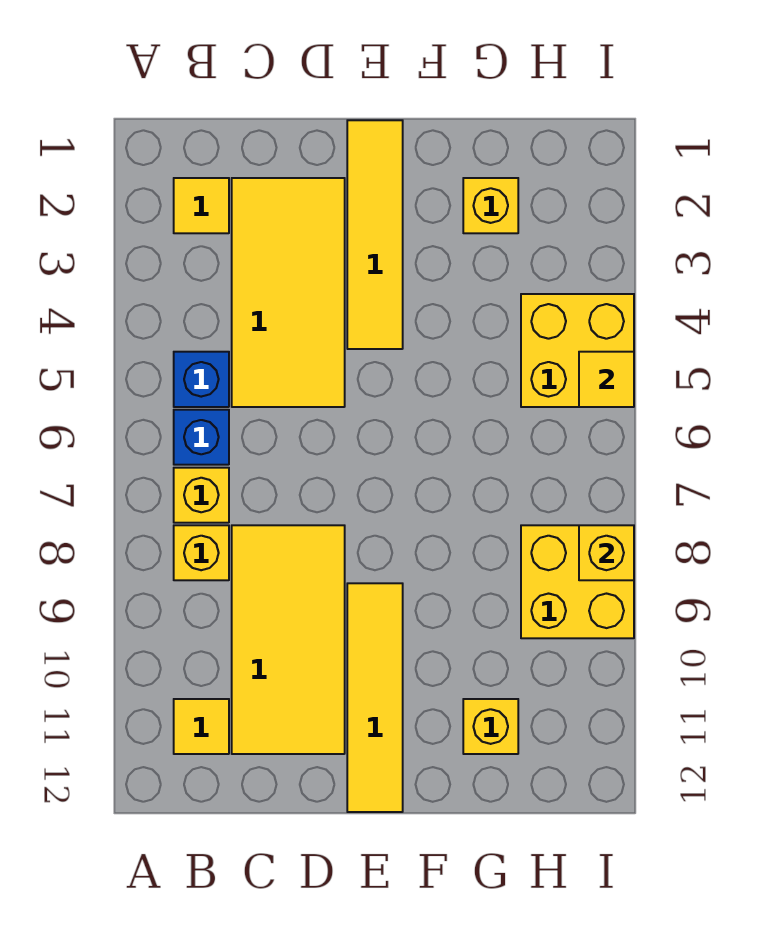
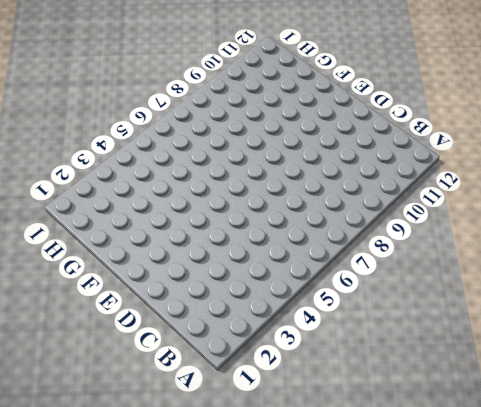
none -> yellow tile B2 level 1
none -> blue brick B5 level 1
none -> blue brick B6 level 1

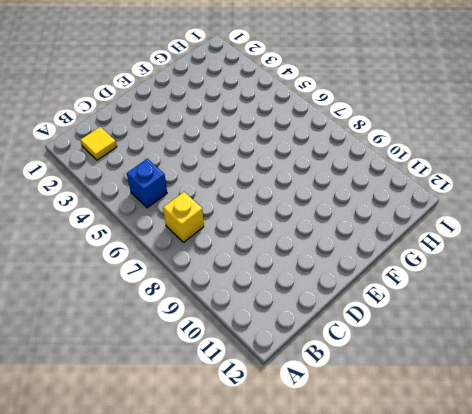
none -> blue brick B6 level 1
none -> yellow brick B8 level 1
none -> yellow tile B11 level 1

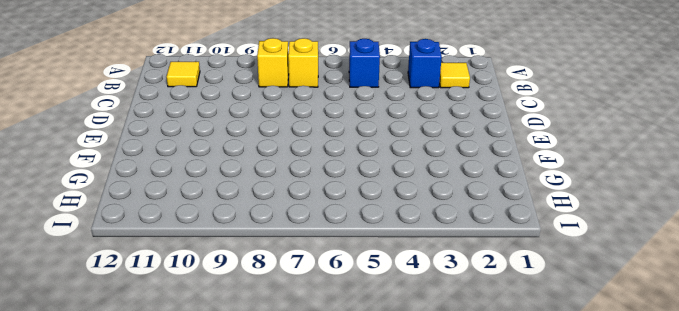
blue brick B3 level 1 -> blue brick B6 level 1
none -> yellow tile C2:D5 level 1
none -> yellow tile C8:D11 level 1
none -> yellow tile E1:E4 level 1

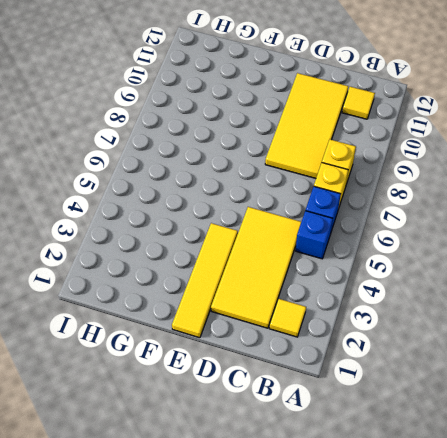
none -> yellow tile E9:E12 level 1
none -> yellow brick G2 level 1
none -> yellow brick G11 level 1

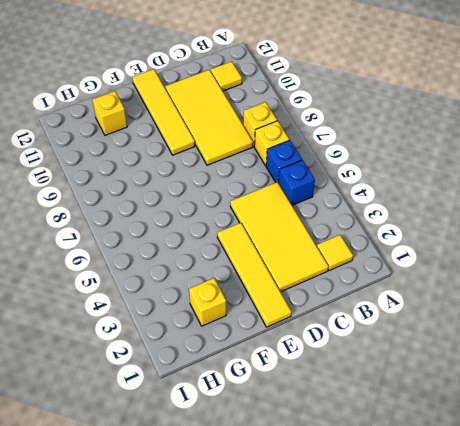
none -> yellow brick H4:I5 level 1
none -> yellow brick H8:I9 level 1
none -> yellow tile I5 level 2

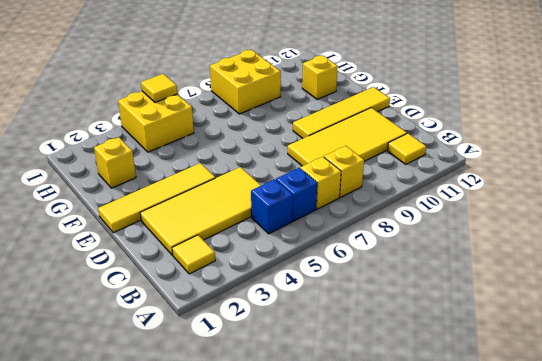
none -> yellow brick I8 level 2

